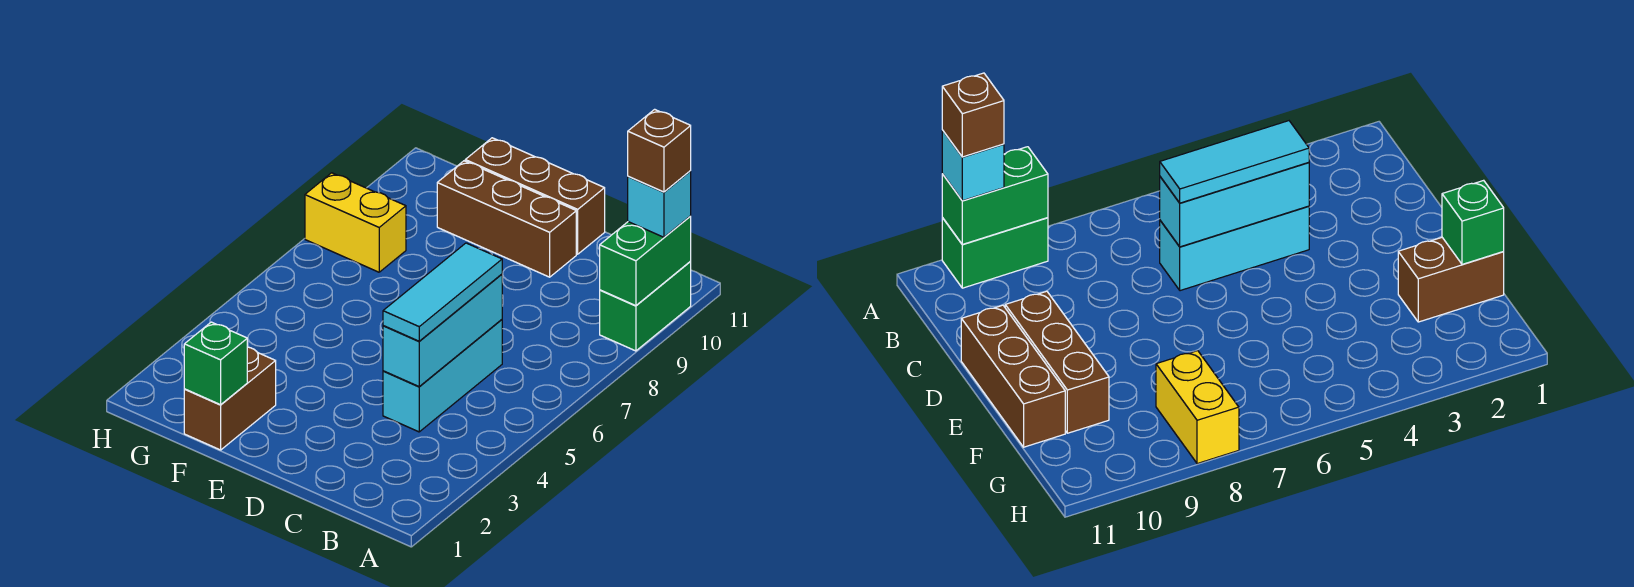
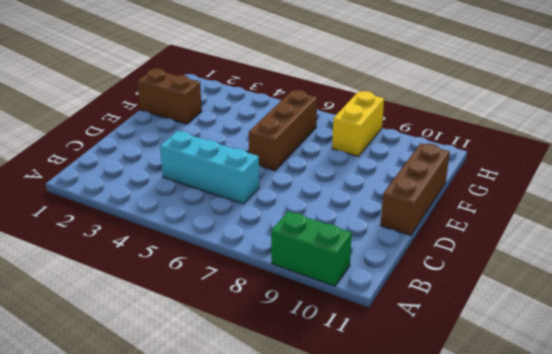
brown brick E6:G6 level 1 -> brown brick D10:F10 level 1
none -> green brick A9:A10 level 2
none -> cyan brick C4:C6 level 2
none -> green brick F1 level 2

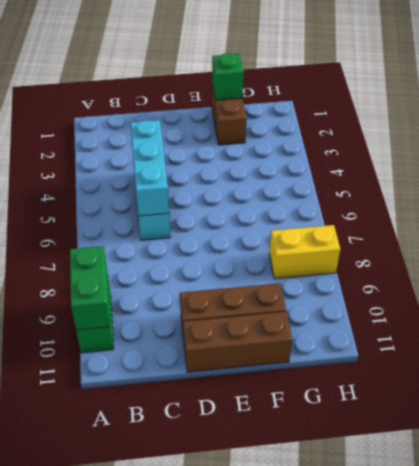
none -> cyan brick A10 level 3
none -> cyan tile C4:C6 level 3
none -> brown brick A10 level 4

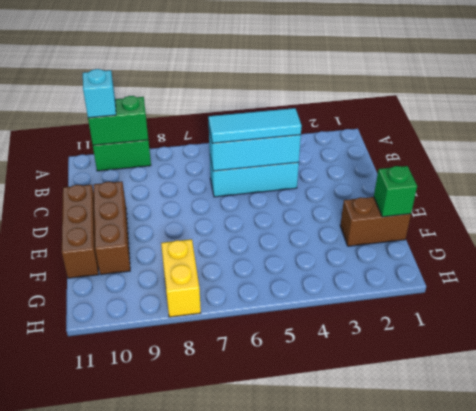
none -> brown brick A10 level 4

